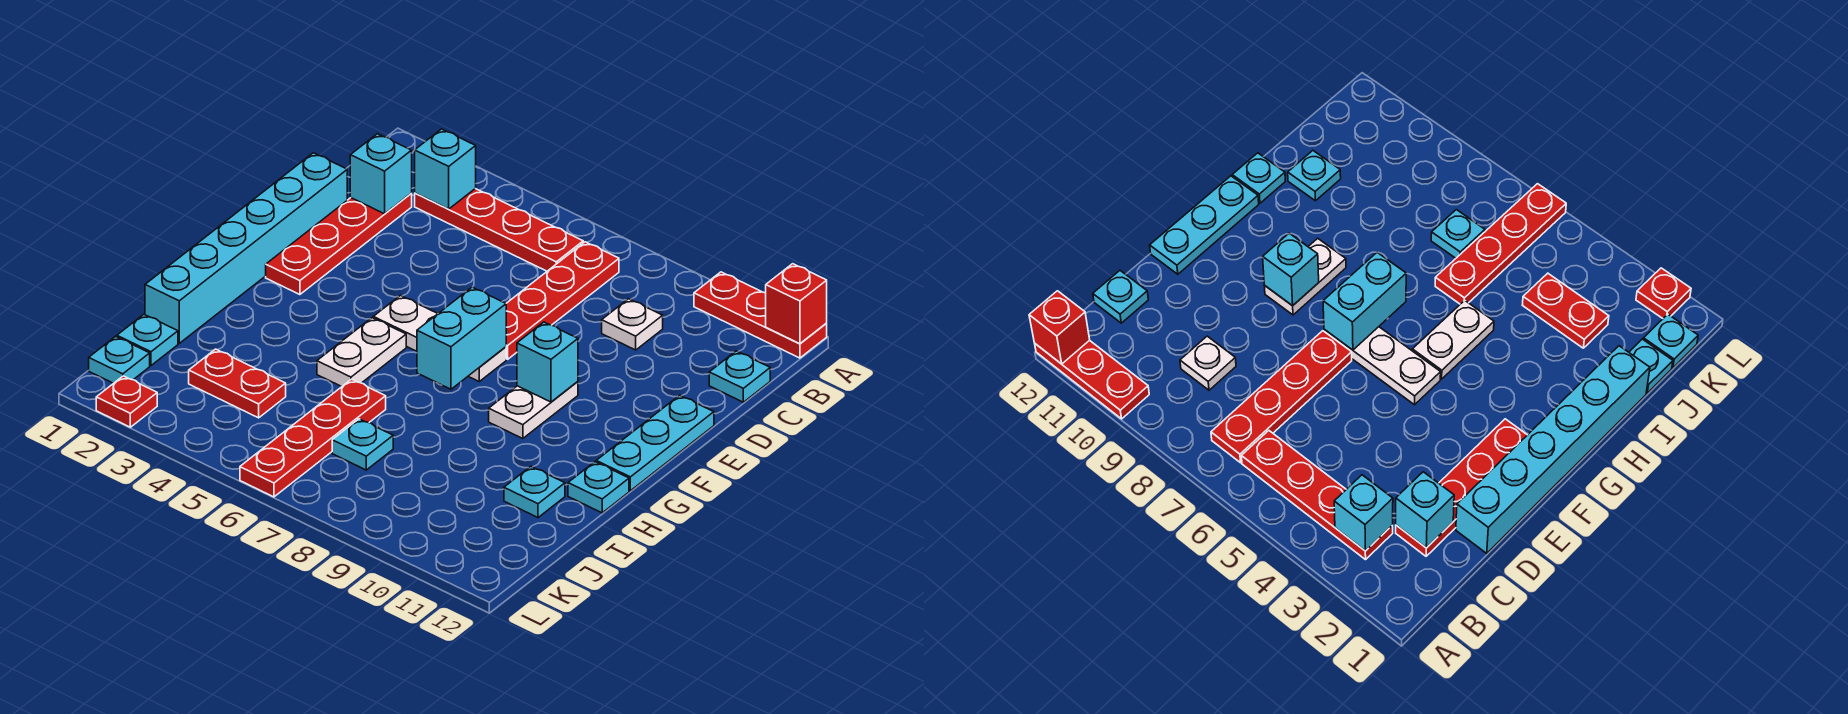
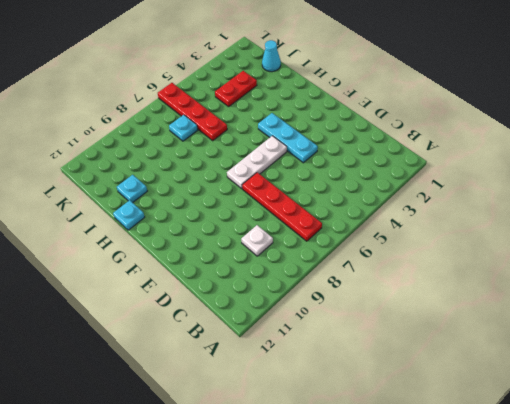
cyan plate E4:G4 level 1 -> cyan plate E12:G12 level 1
cyan cone J1 level 1 -> cyan plate J1 level 1
none -> red plate A10:A12 level 1
none -> red plate B3:B6 level 1
none -> red plate C2:F2 level 1

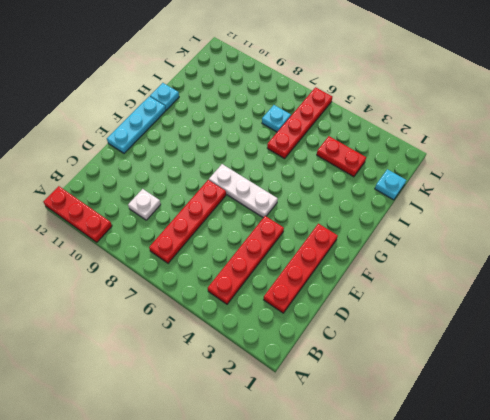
red plate B4:E4 level 1 -> red plate B3:B6 level 1
none -> cyan plate C12 level 1
none -> cyan brick D1:I1 level 1
none -> white plate F9:G9 level 1

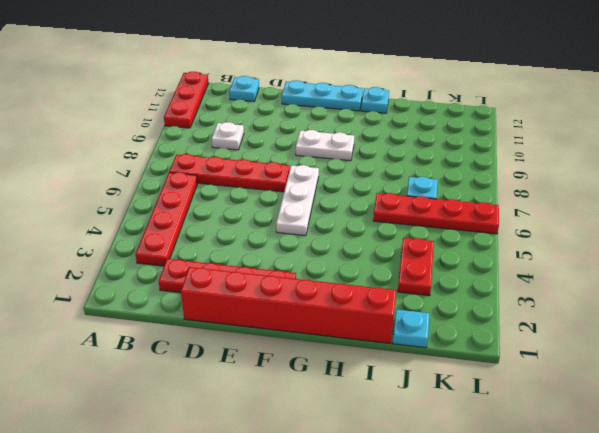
red brick D1:I1 level 1 -> cyan brick D1:I1 level 1
none -> white plate G5:H5 level 1
none -> cyan plate I11 level 1
none -> cyan plate K1 level 1

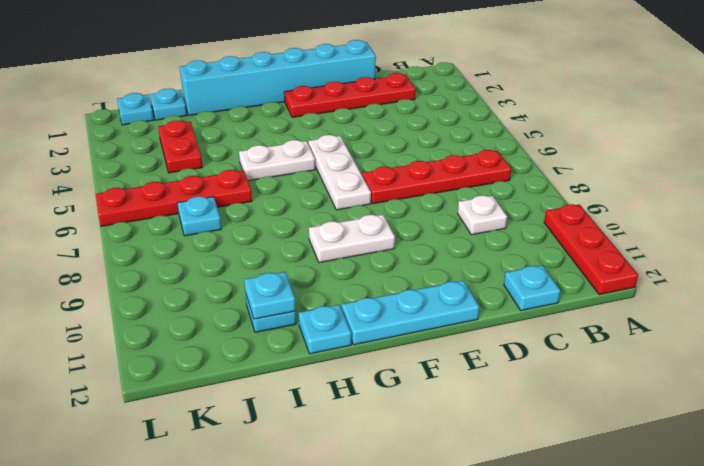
cyan plate I11 level 2 -> none
none -> red plate B3:B6 level 1
none -> red plate L2 level 1
none -> red brick A12 level 2

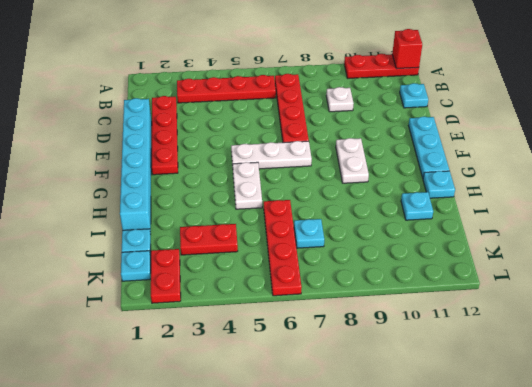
red plate K2:L2 level 1 -> red plate L2 level 1
none -> cyan brick B3 level 2
none -> cyan brick C2 level 2
none -> cyan brick F7:G7 level 2

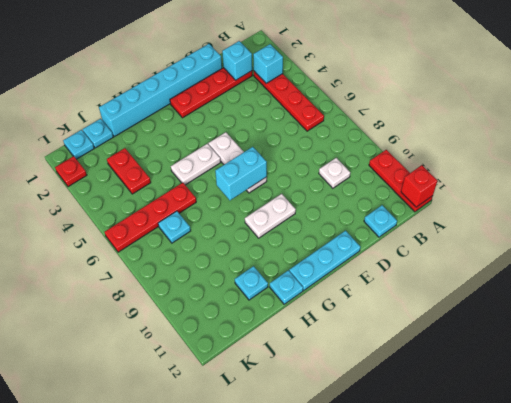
none -> red plate B7:E7 level 1
none -> cyan brick F9 level 2

